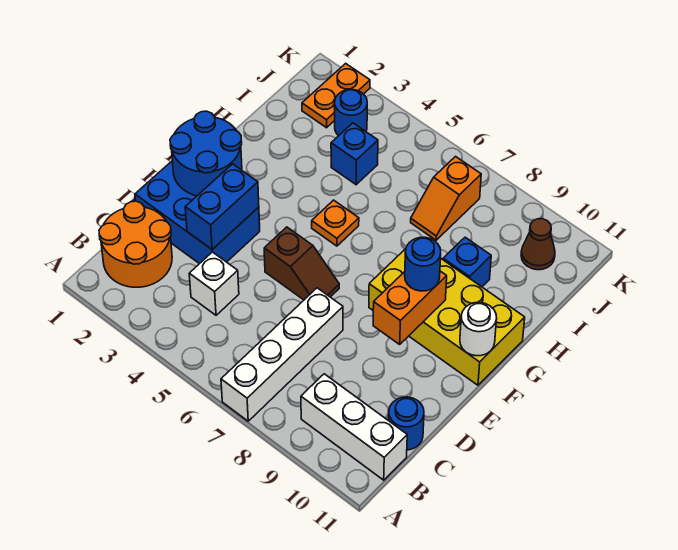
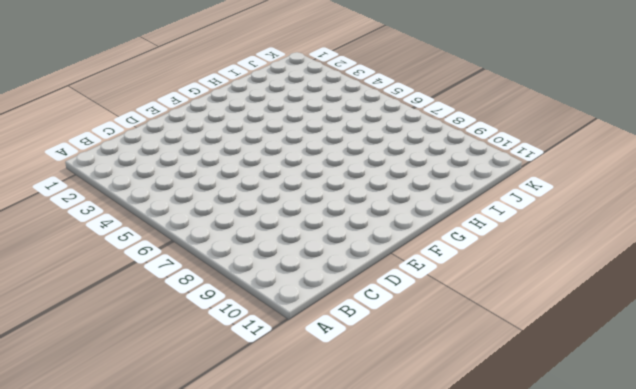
none -> white brick A7:D7 level 1
none -> orange round brick B1:C2 level 1
none -> white brick B9:B11 level 1

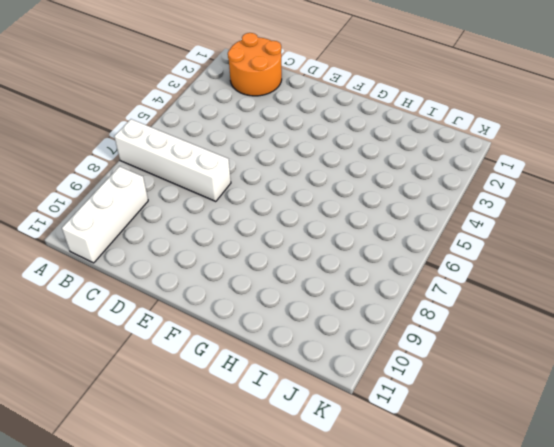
none -> white brick C4 level 1
none -> blue round brick C11 level 1
none -> blue brick D1:E3 level 1

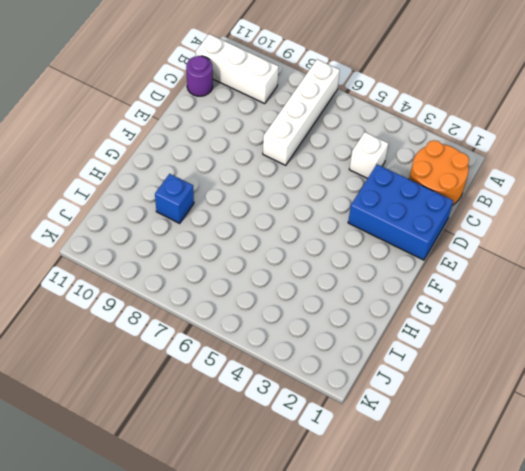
purple round brick C11 level 1 -> blue round brick C11 level 1
none -> brown slope E5:E6 level 1 top 5
none -> yellow brick F8:G11 level 1
none -> orange plate G5 level 1

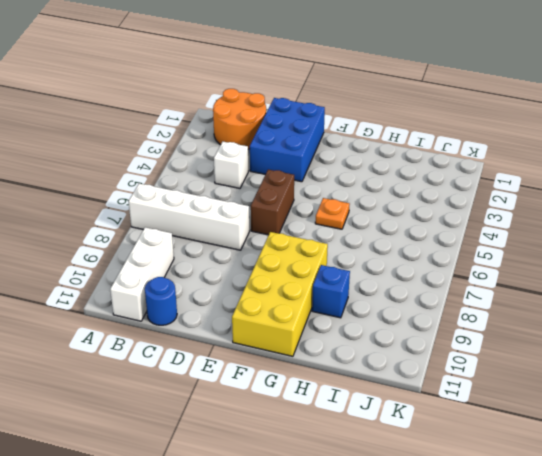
brown brick E5:E6 level 1 -> brown slope E5:E6 level 1 top 5
none -> blue brick I4 level 1
none -> orange slope I7:J7 level 1 top J
none -> orange plate J2:K2 level 1

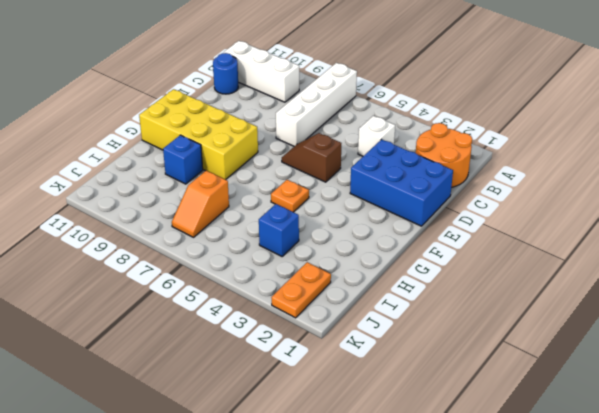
orange slope I7:J7 level 1 top I -> orange slope I7:J7 level 1 top J
none -> blue round brick J3 level 1
none -> brown cone J10 level 1
none -> blue brick D3:E3 level 2

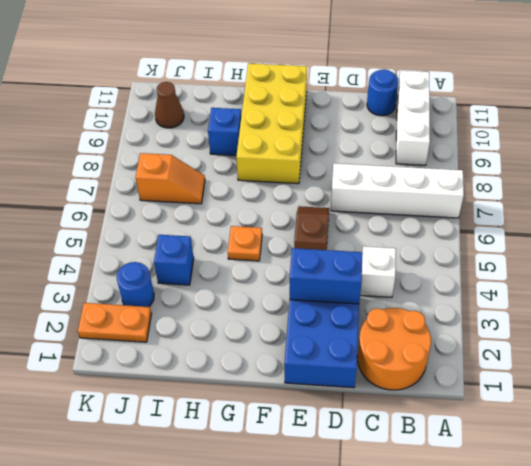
none -> blue round brick E1:F2 level 2
none -> orange brick E9:F9 level 2
none -> white round brick F11 level 2

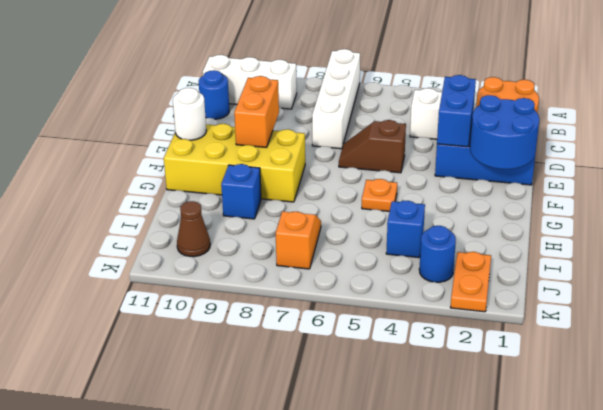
none -> blue round brick F9 level 3

